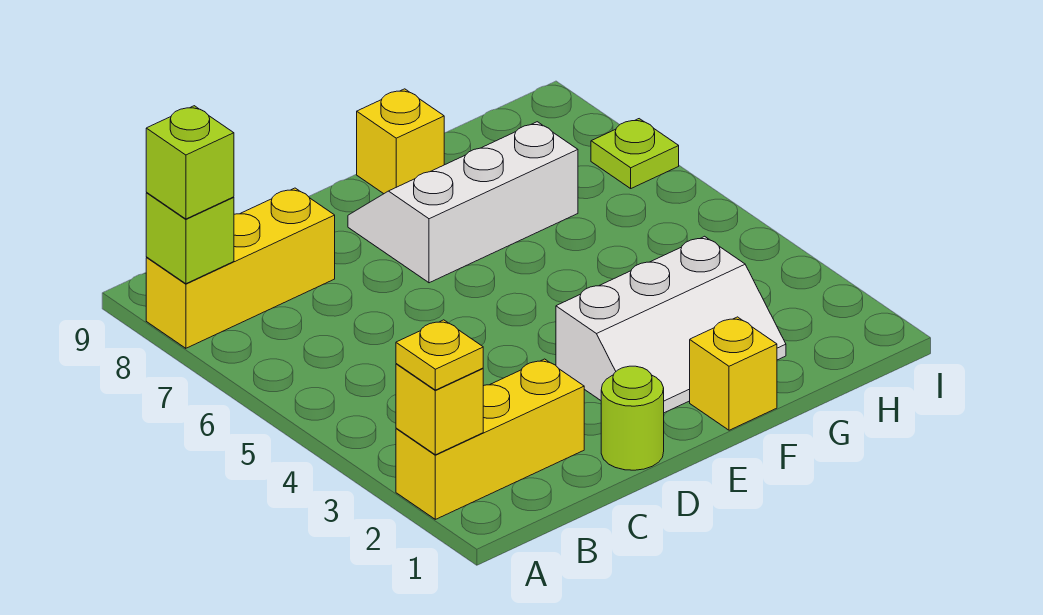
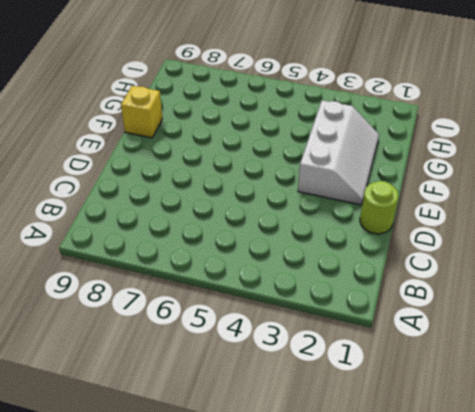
none -> yellow brick A2:C2 level 1
none -> yellow brick A8:C8 level 1
none -> white slope E7:G8 level 1 top 7

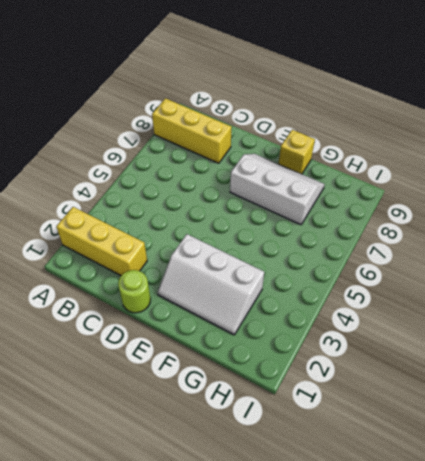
none -> yellow brick F1 level 1
none -> lime plate I7 level 1
none -> yellow brick A2 level 2

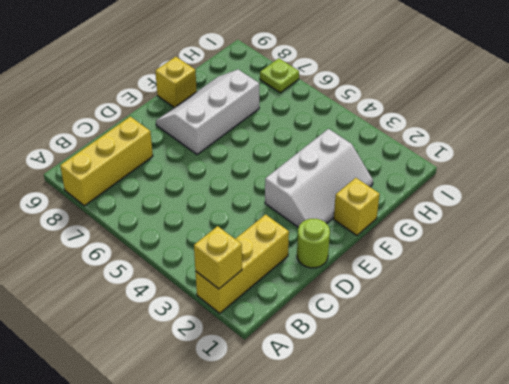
none -> lime brick A8 level 2
none -> yellow plate A2 level 3
none -> lime brick A8 level 3

